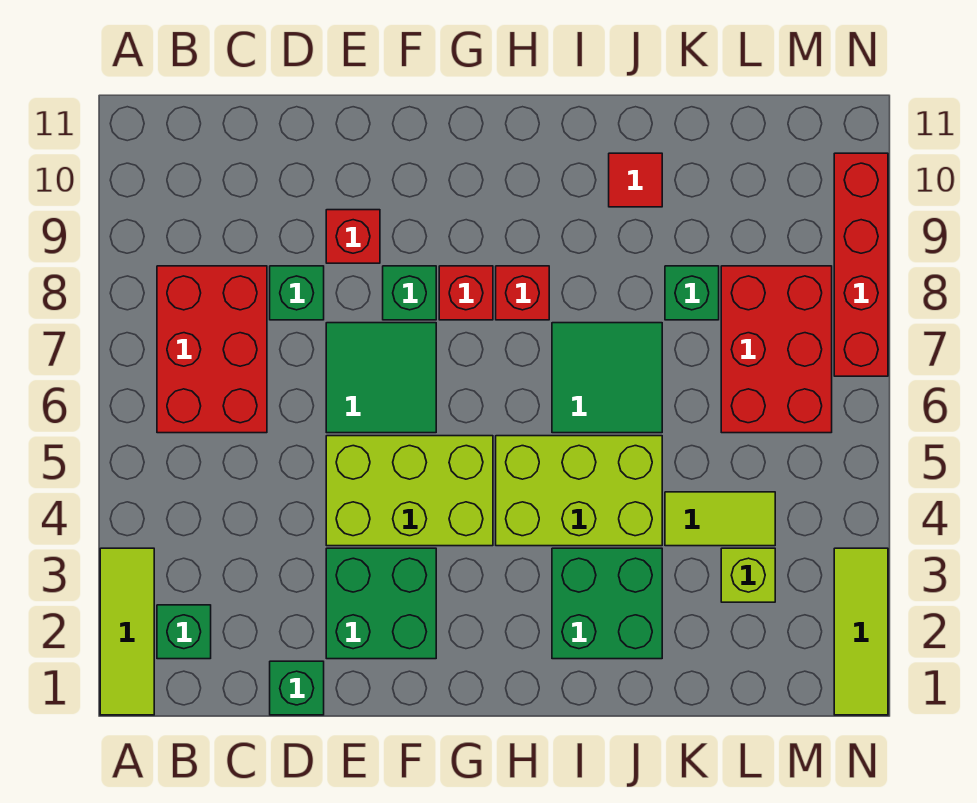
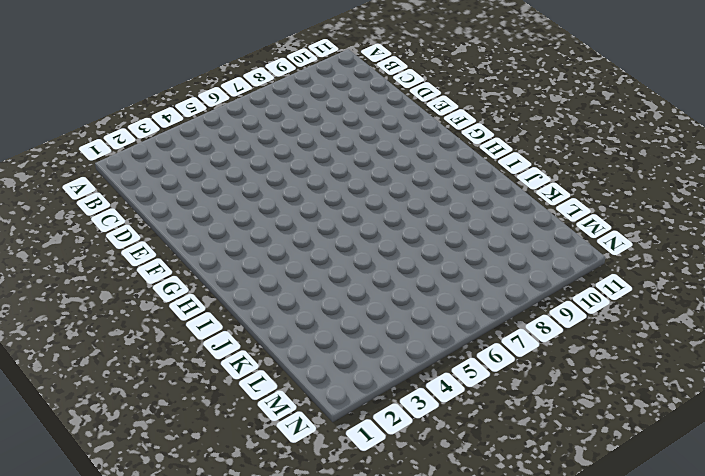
none -> lime tile A1:A3 level 1
none -> green brick B2 level 1
none -> red brick B6:C8 level 1

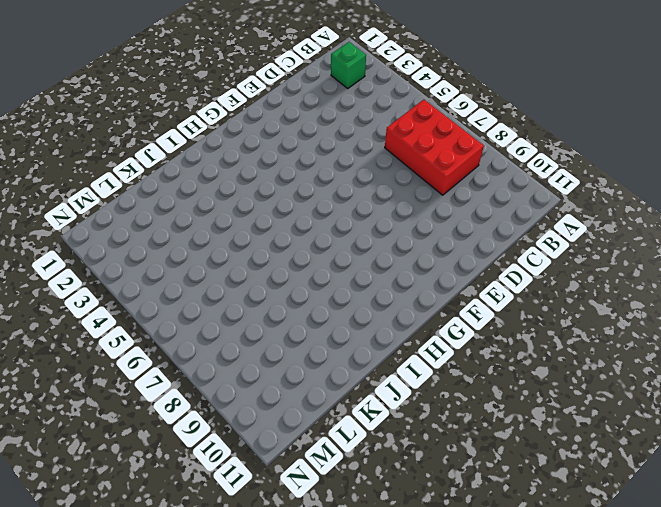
none -> lime tile A1:A3 level 1
none -> green brick D1 level 1
none -> green brick D8 level 1

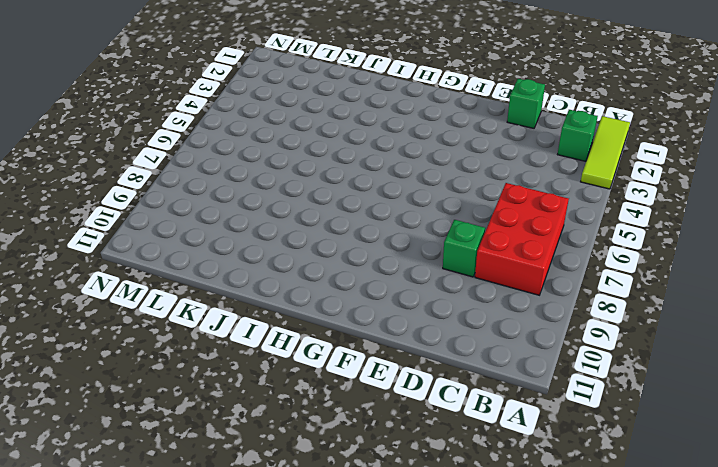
none -> green brick E2:F3 level 1
none -> lime brick E4:G5 level 1
none -> green tile E6:F7 level 1

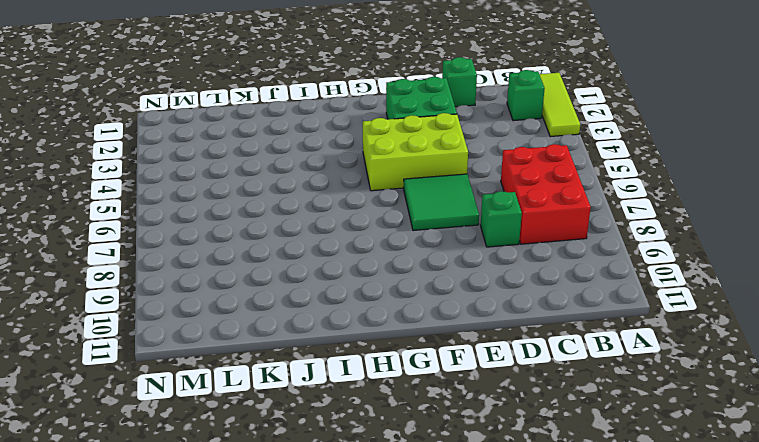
none -> red brick E9 level 1
none -> green brick F8 level 1
none -> red brick G8 level 1

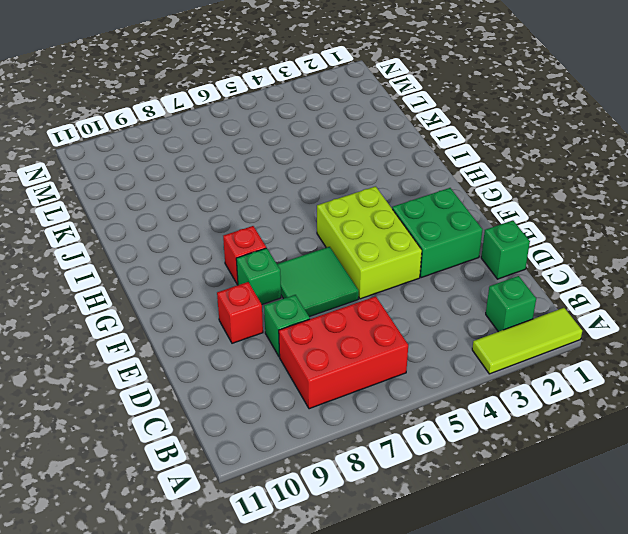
none -> lime brick H4:J5 level 1
none -> red brick H8 level 1
none -> green brick I2:J3 level 1

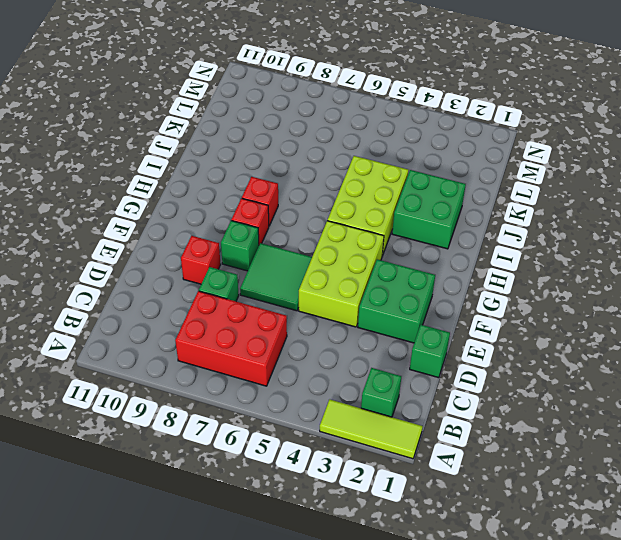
none -> green tile I6:J7 level 1
none -> red tile J10 level 1
none -> lime tile K4:L4 level 1

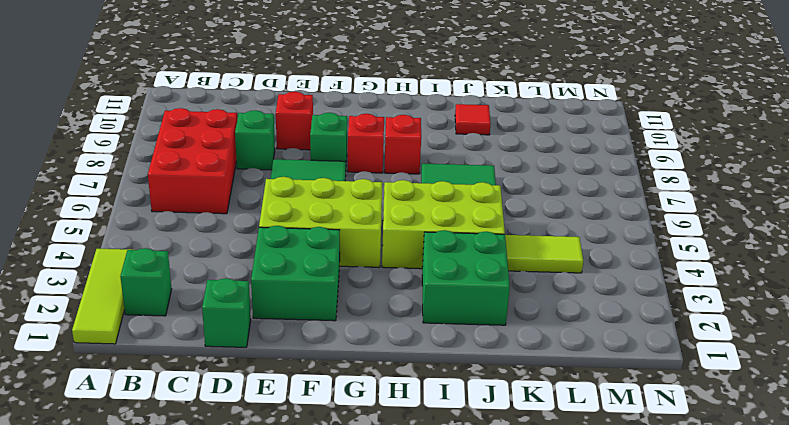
none -> green brick K8 level 1
none -> lime brick L3 level 1
none -> red brick L6:M8 level 1

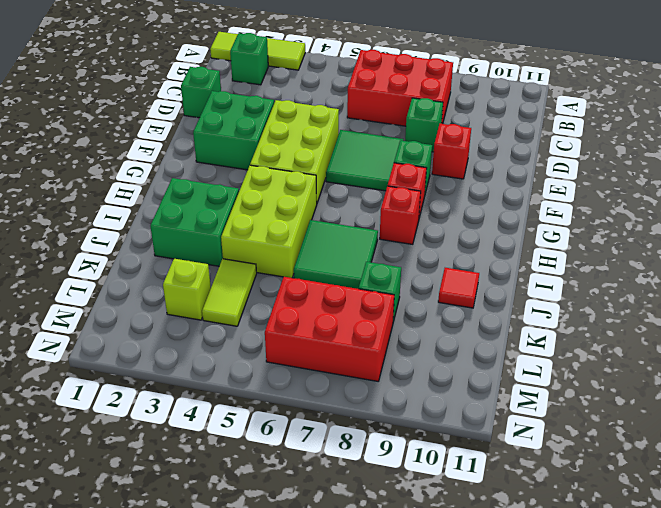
none -> lime tile N1:N3 level 1
none -> red brick N7:N10 level 1

